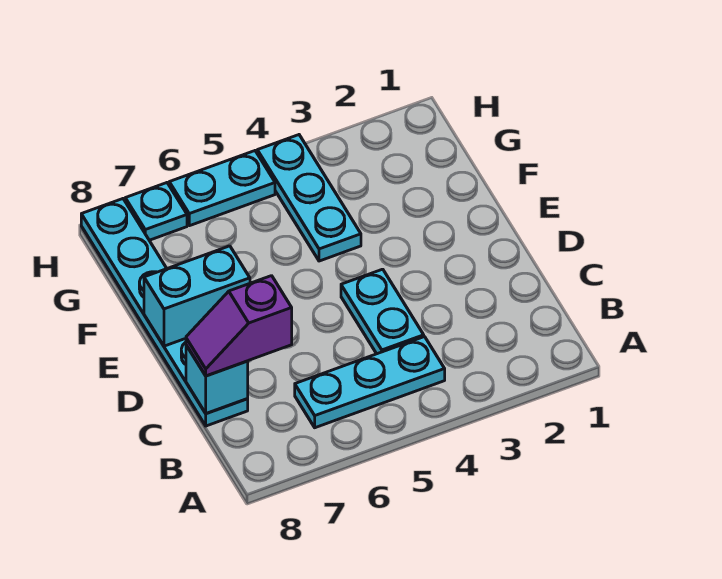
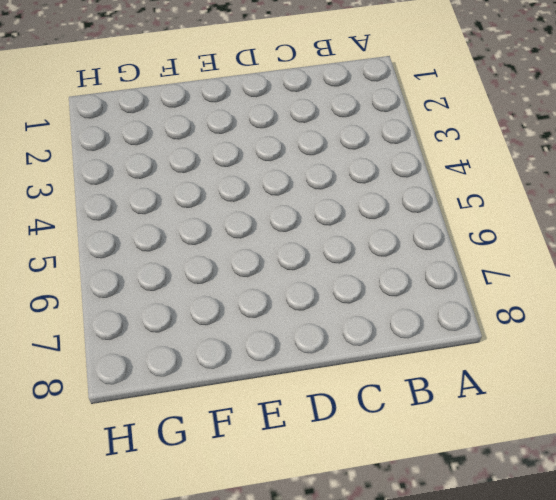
none -> cyan plate B4:B6 level 1
none -> cyan plate C4:D4 level 1

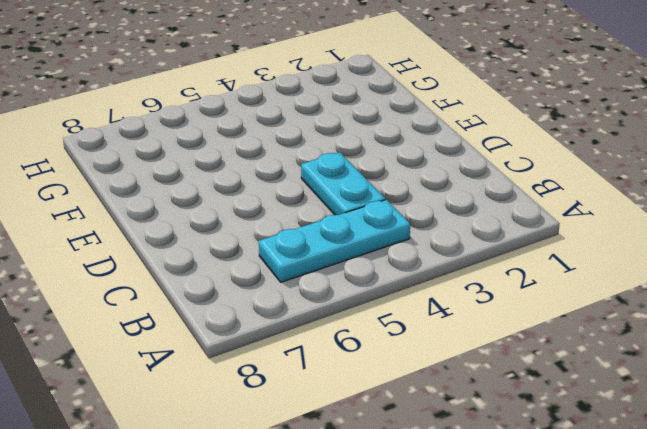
none -> cyan plate C8:H8 level 1
none -> cyan plate F4:H4 level 1

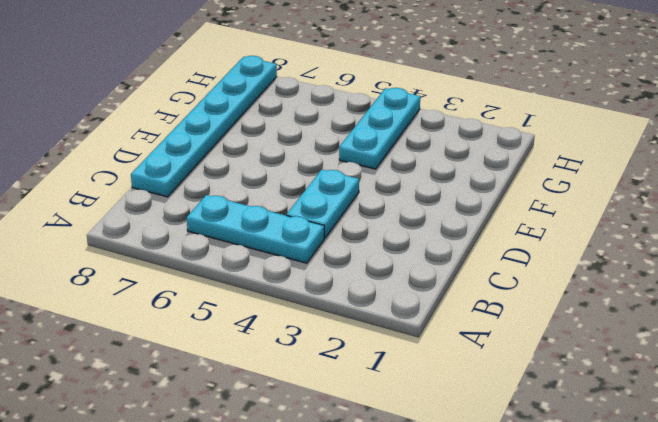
none -> cyan plate H5:H6 level 1
none -> cyan plate H7 level 1

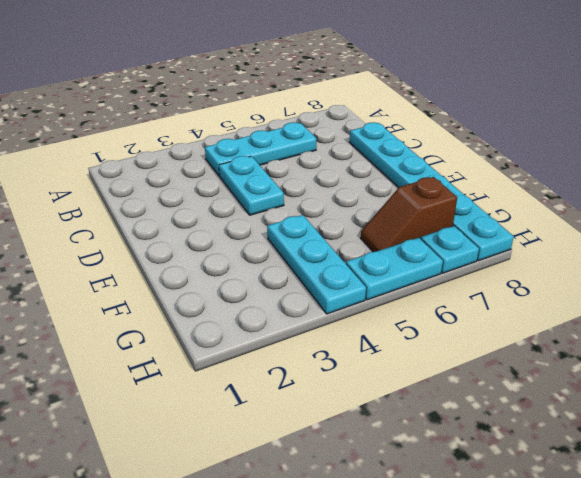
brown slope G6:G7 level 1 top 7 -> none
none -> cyan brick C8 level 2
none -> cyan brick E7:E8 level 2

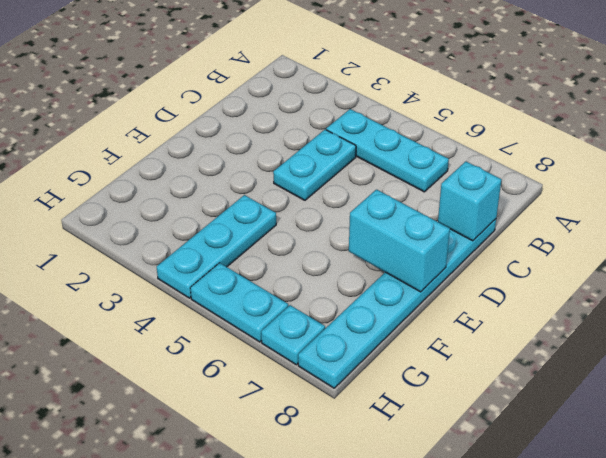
none -> purple slope C7:C8 level 3 top 7

